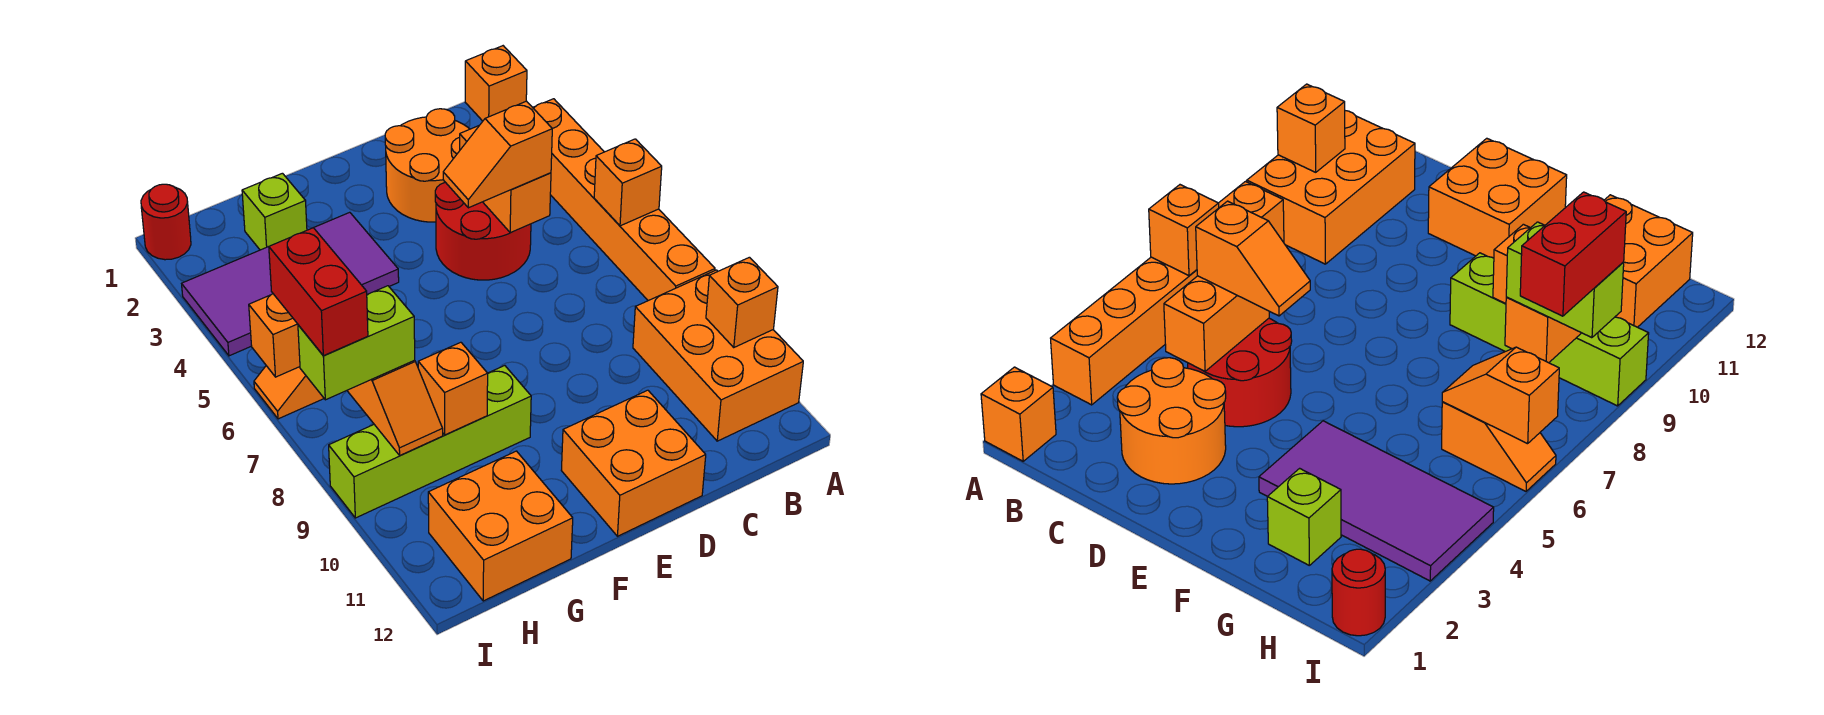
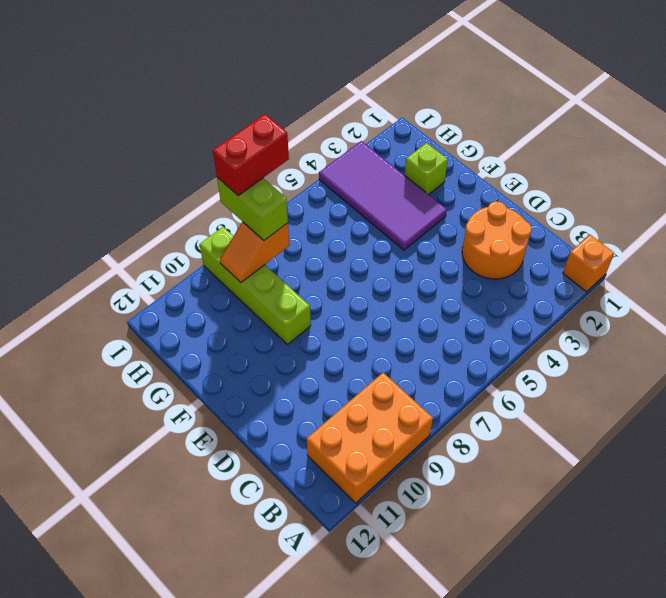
none -> orange brick A3:A8 level 1
none -> red round brick C4:D5 level 1
none -> orange brick D11:E12 level 1

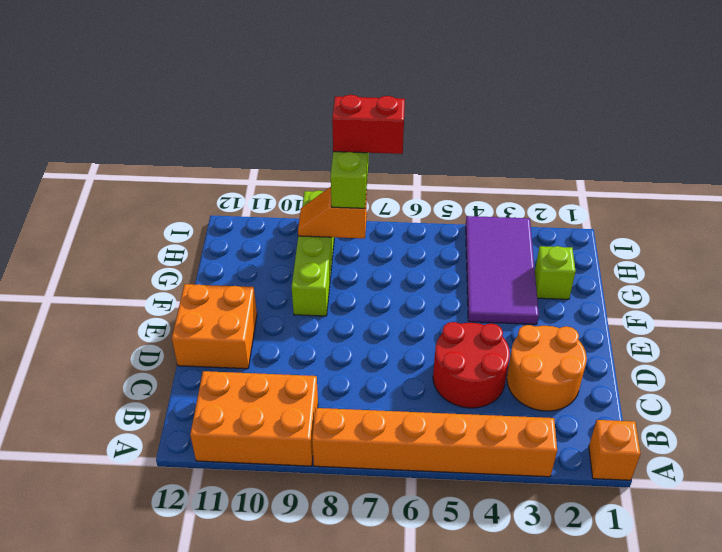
none -> orange brick G11:H12 level 1
none -> orange slope H6:I6 level 1 top H
none -> red round brick I1 level 1

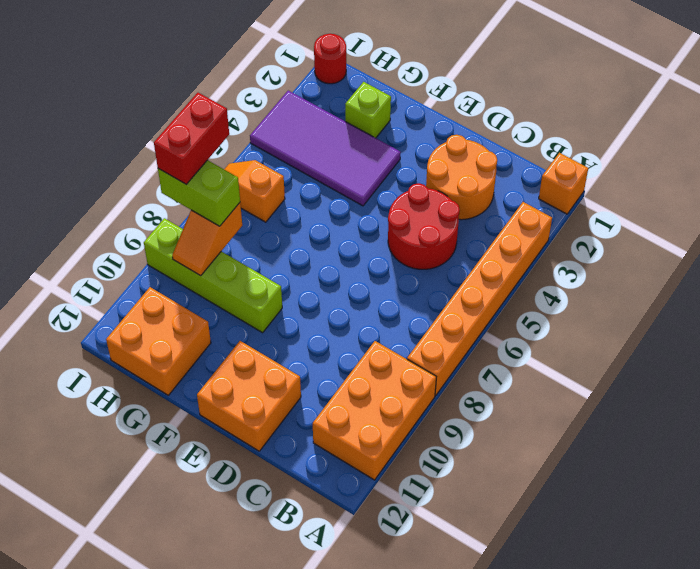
none -> orange brick A6 level 2
none -> orange brick A10 level 2
none -> orange brick C4:C5 level 2

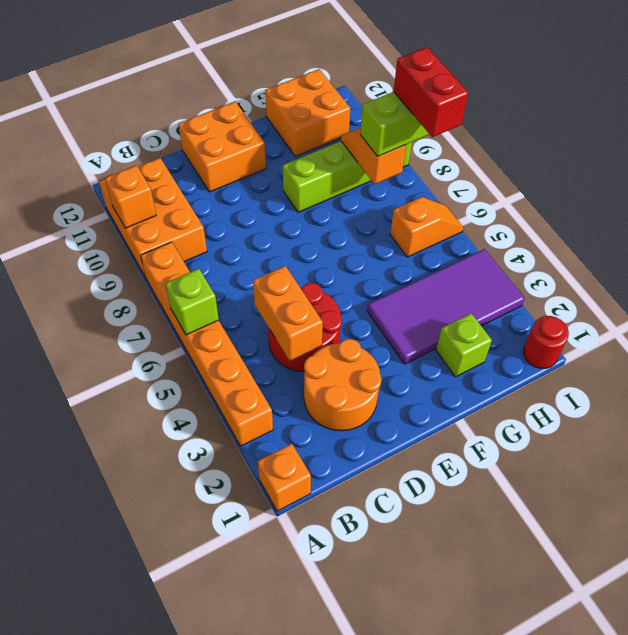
lime brick A6 level 2 -> orange brick A6 level 2
none -> orange brick G9 level 2
none -> orange slope H6:I6 level 2 top I
none -> orange slope C5:D5 level 3 top C

